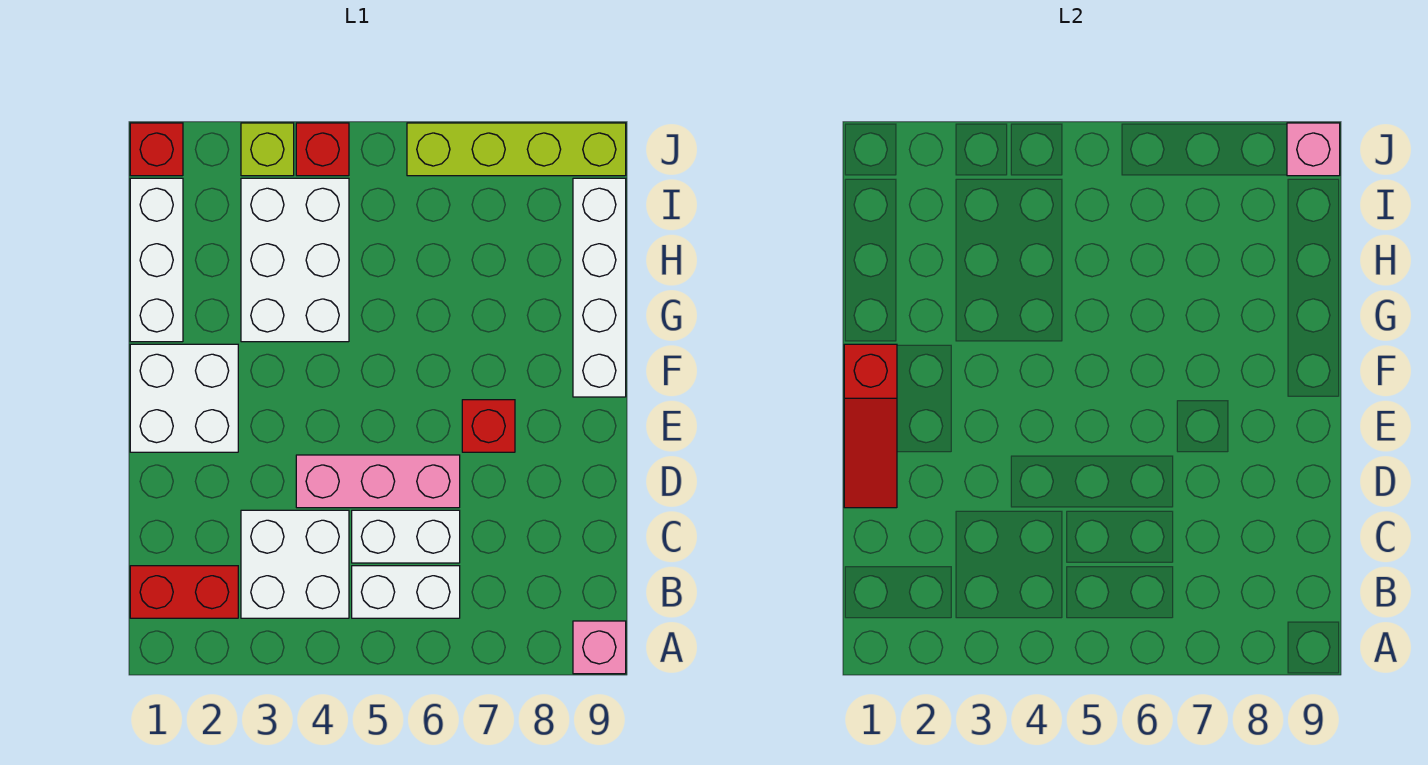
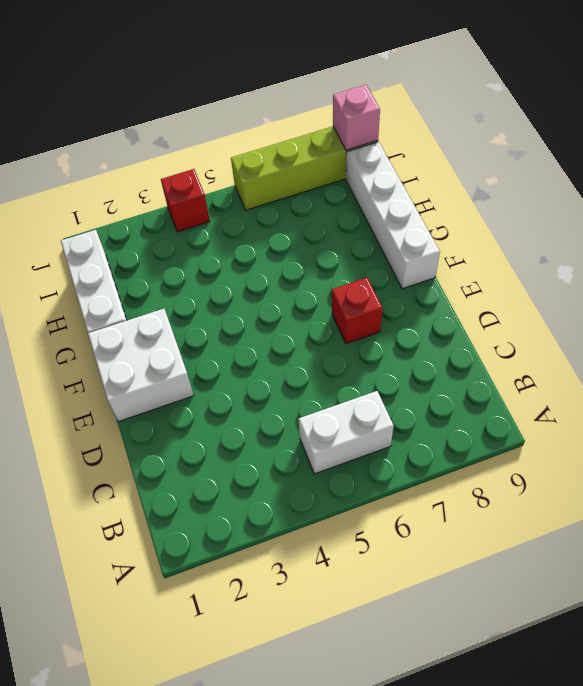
none -> pink brick A9 level 1
none -> red brick B1:B2 level 1
none -> white brick B3:C4 level 1

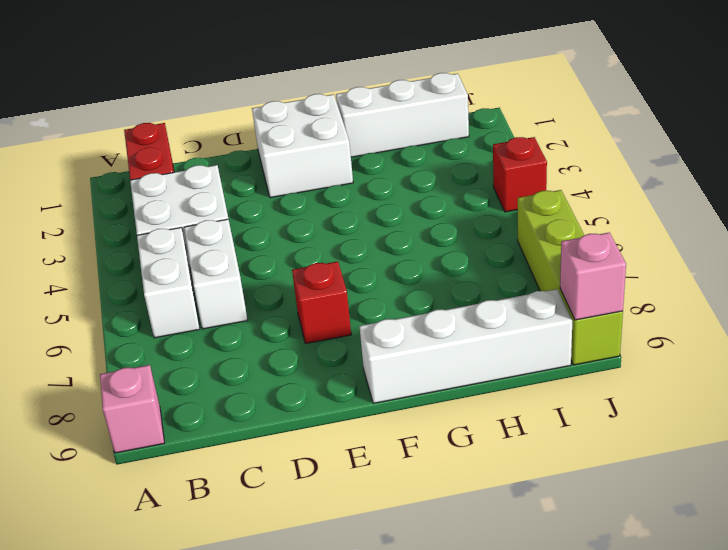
none -> pink brick D4:D6 level 1
none -> white brick G3:I4 level 1
none -> red brick J1 level 1

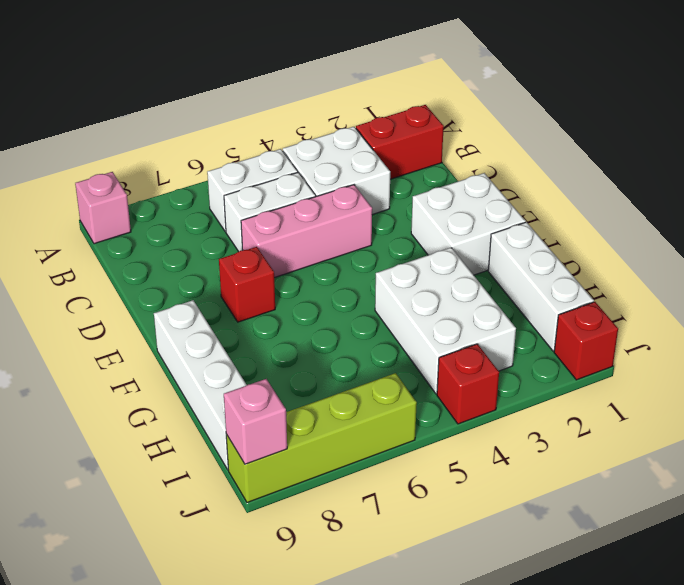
none -> lime brick J3 level 1
none -> red slope D1:F1 level 2 top F

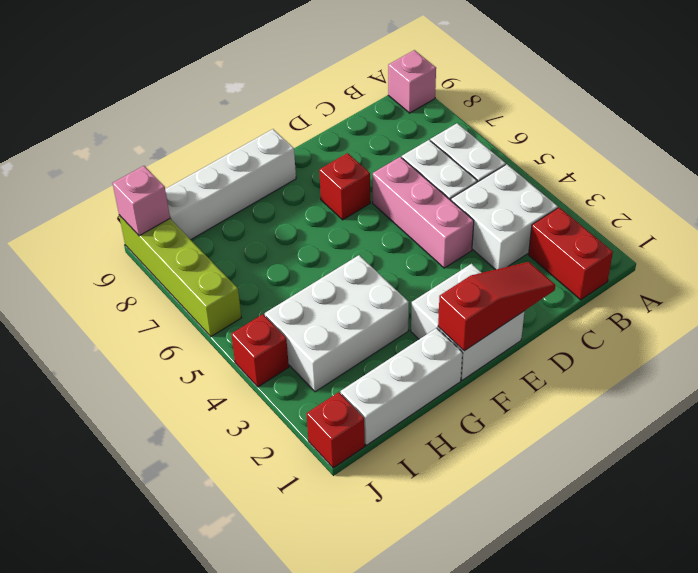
none -> lime brick J3 level 1

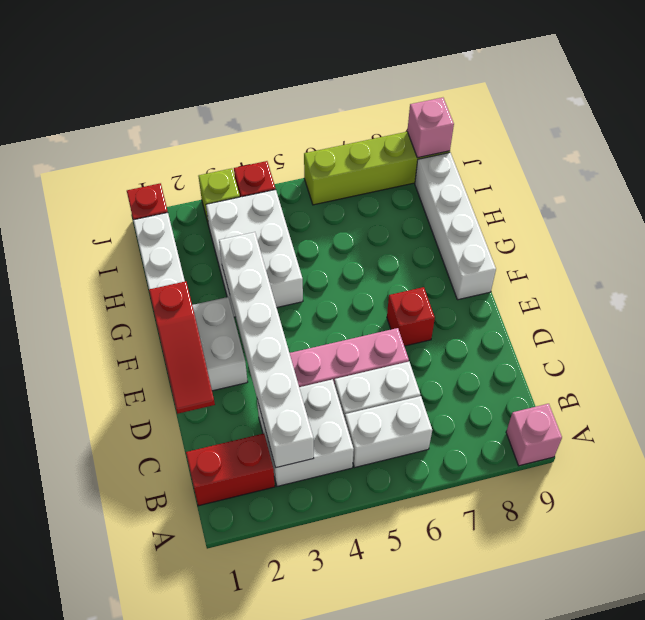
white brick B3:G3 level 2 -> none

